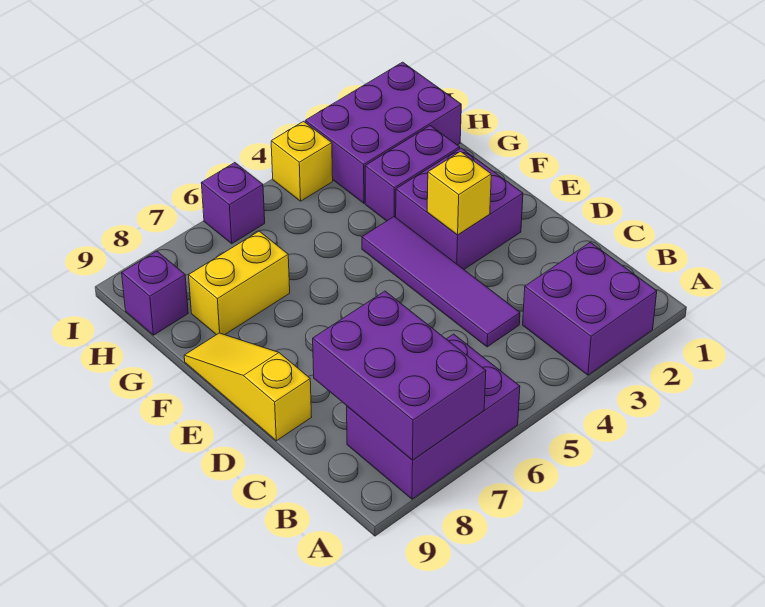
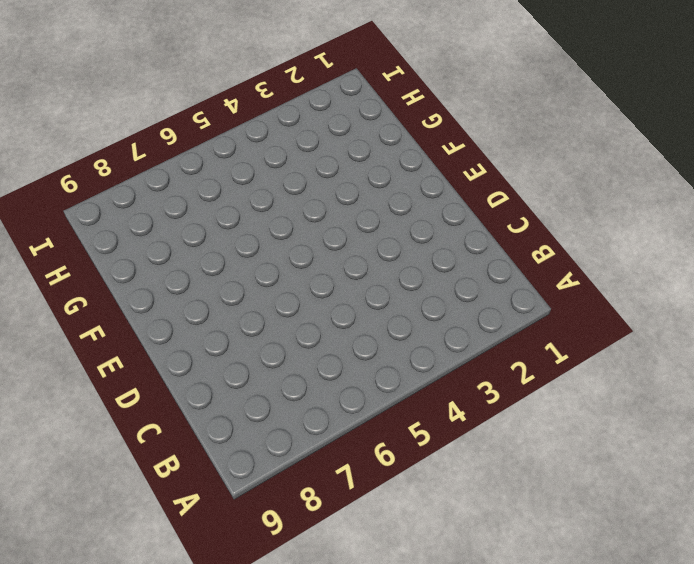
none -> purple brick A2:B3 level 1
none -> purple brick A6:B8 level 1
none -> purple tile C4:F4 level 1

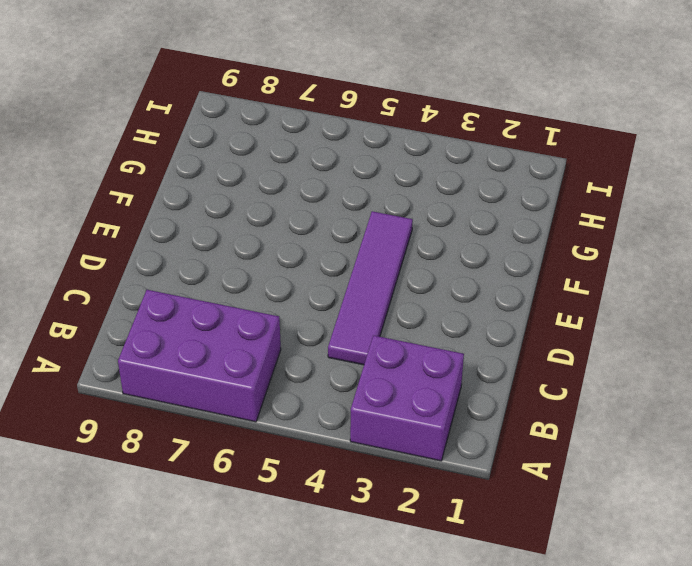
none -> yellow slope D9:F9 level 1 top D
none -> purple brick E2:F3 level 1
none -> purple brick G2:G3 level 1

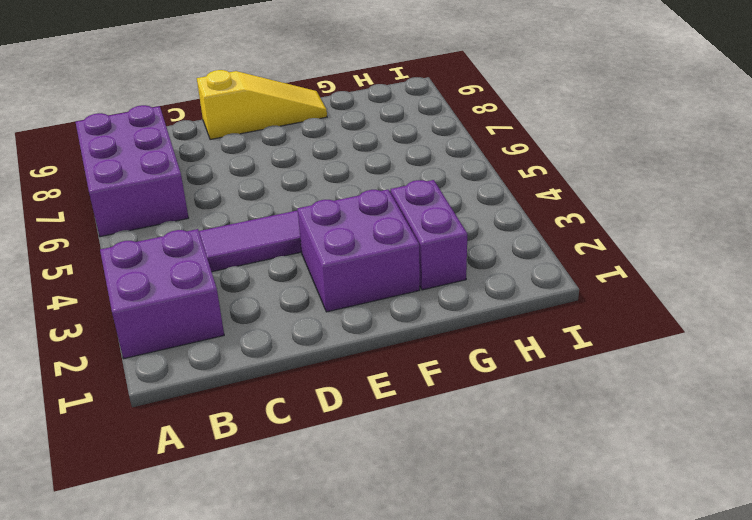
none -> yellow brick G7:G8 level 1
none -> purple brick H1:I3 level 1
none -> purple brick H9 level 1

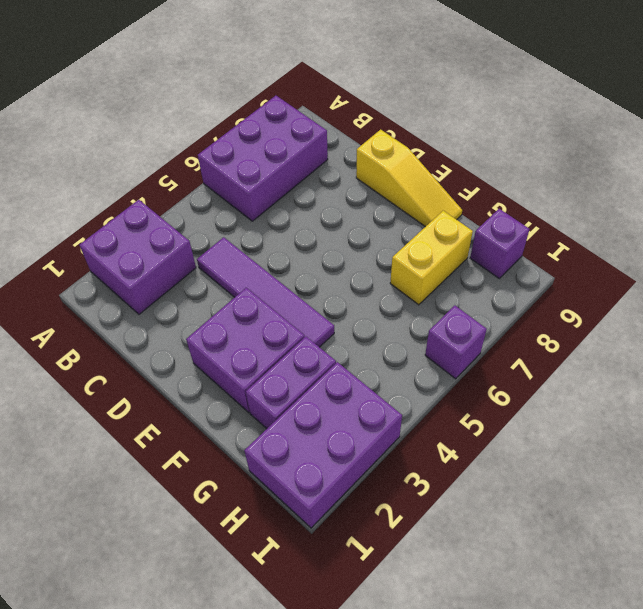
none -> yellow brick I4 level 1
none -> purple brick A7:C8 level 2
none -> yellow brick E3 level 2

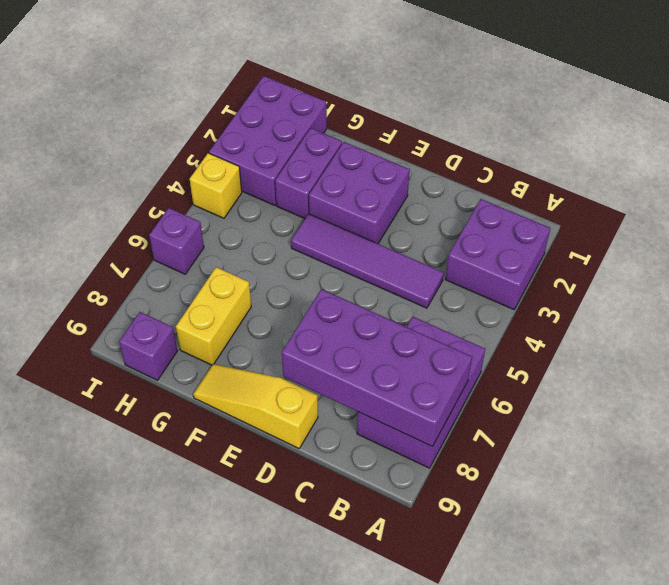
purple brick A7:D8 level 2 -> purple brick A7:C8 level 2
none -> yellow brick E3 level 2

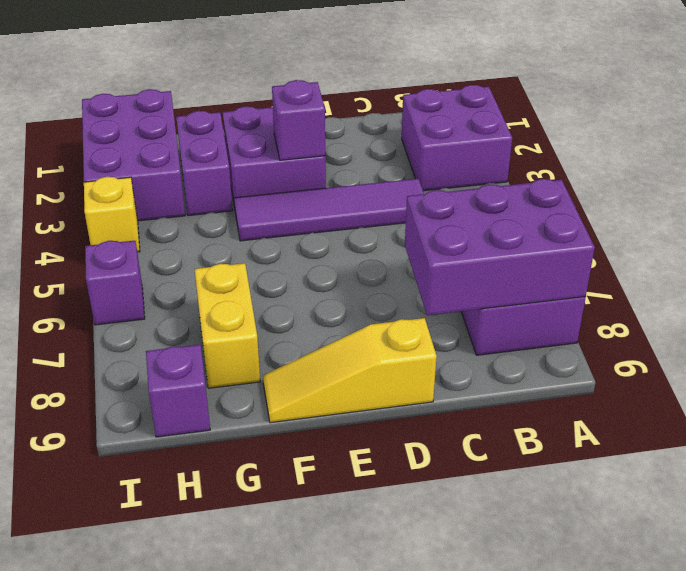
purple brick E3 level 2 -> yellow brick E3 level 2

